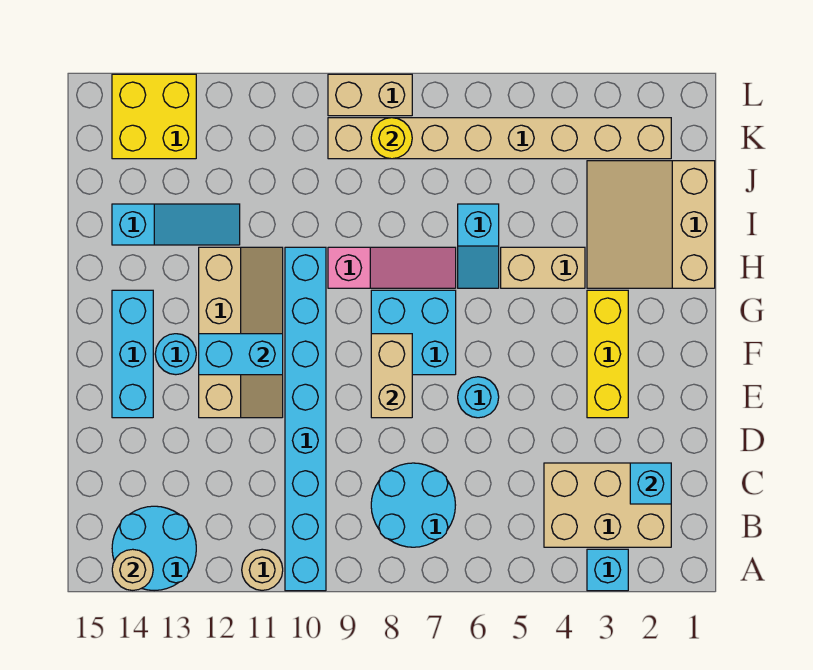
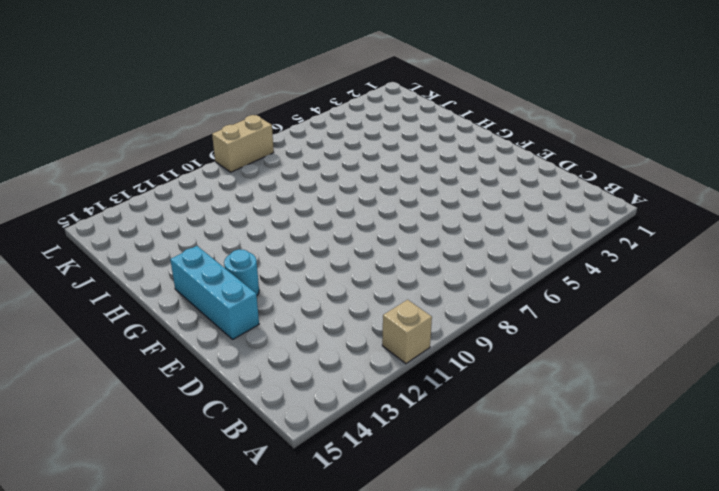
tan brick A11 level 1 -> tan round brick A11 level 1
none -> cyan brick A3 level 1
none -> cyan brick A10:H10 level 1
none -> cyan round brick A13:B14 level 1

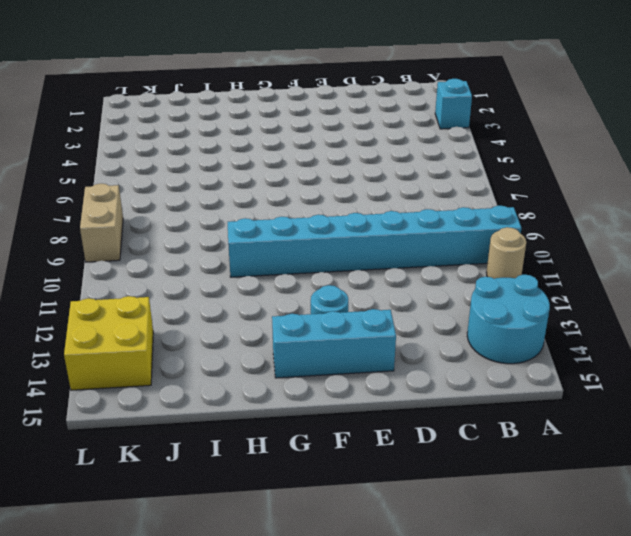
none -> tan brick B2:C4 level 1
none -> cyan round brick B7:C8 level 1
none -> yellow brick E3:G3 level 1

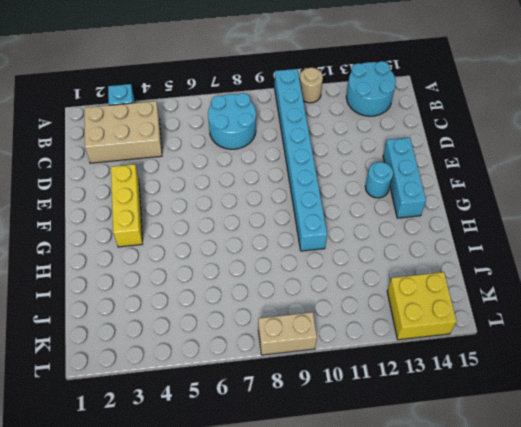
none -> cyan round brick E6 level 1
none -> tan slope E11:H12 level 1 top 12
none -> cyan brick F7:G8 level 1

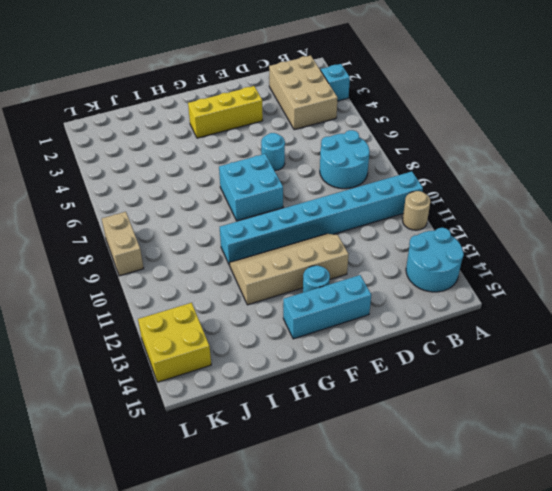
none -> tan slope H1:J3 level 1 top 1
none -> tan brick H4:H5 level 1
none -> cyan slope H6:I6 level 1 top I

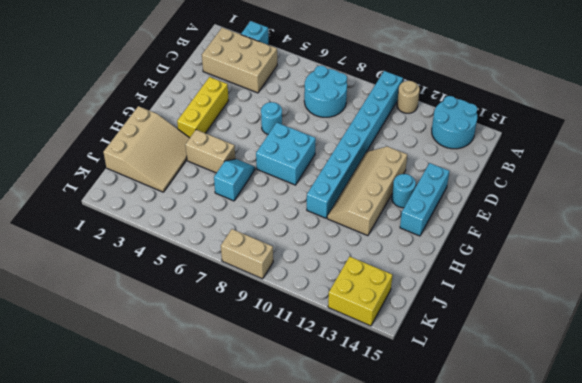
none -> pink slope H7:H9 level 1 top 9
none -> cyan slope I12:I14 level 1 top 14
none -> tan brick K2:K9 level 1

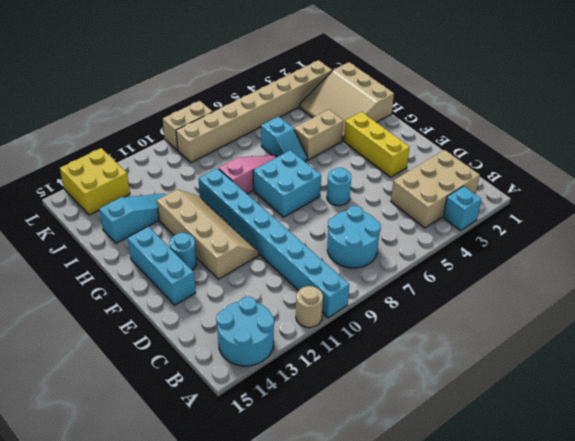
none -> tan round brick A14 level 2
none -> cyan brick C2 level 2
none -> tan brick E8:F8 level 2

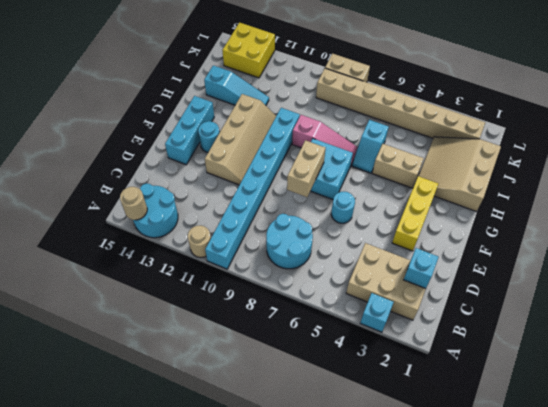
none -> cyan brick F11:F12 level 2
none -> yellow round brick K8 level 2

